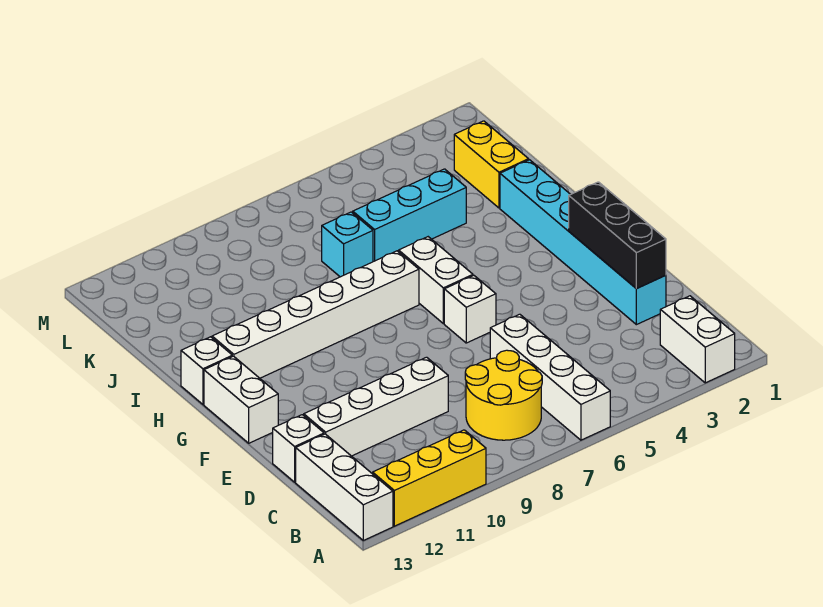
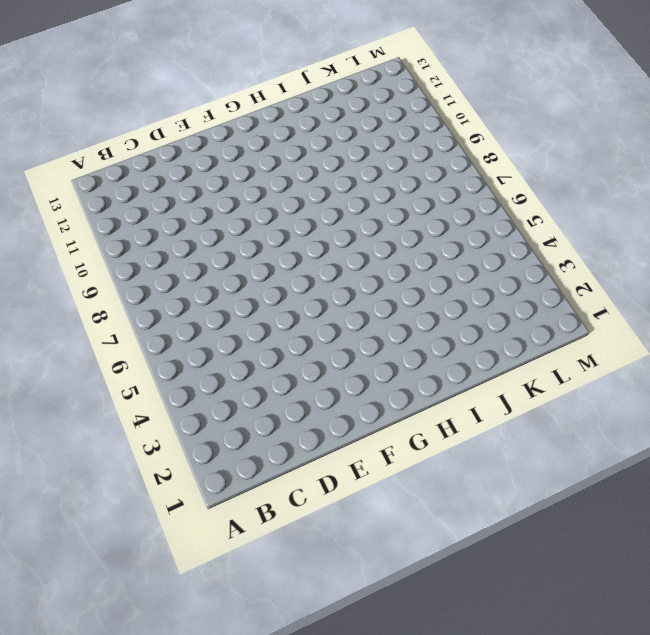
none -> white brick A2:B2 level 1
none -> white brick A6:D6 level 1
none -> yellow brick A10:A12 level 1

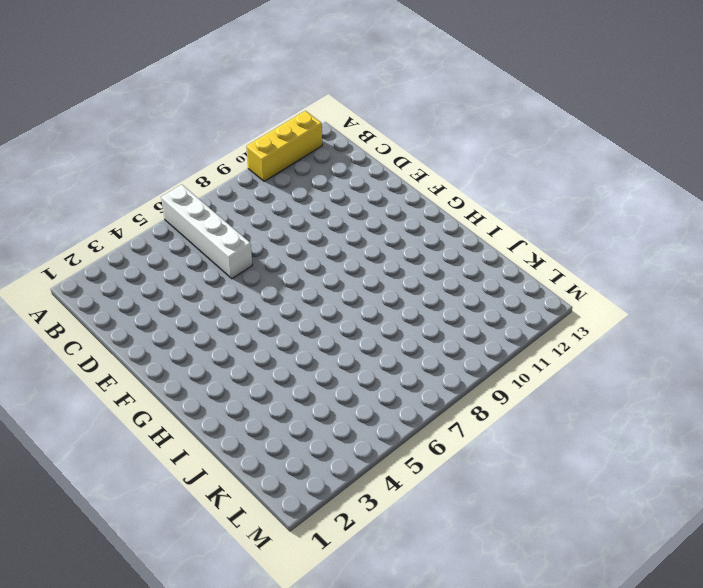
none -> white brick A2:B2 level 1
none -> white brick A13:C13 level 1
none -> yellow round brick B7:C8 level 1

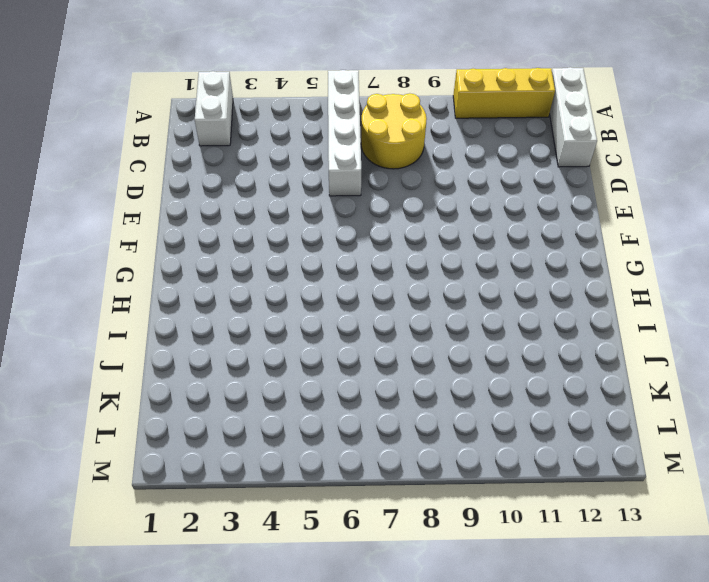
none -> cyan brick D2:I2 level 1
none -> white brick D9:D12 level 1
none -> white brick D13 level 1

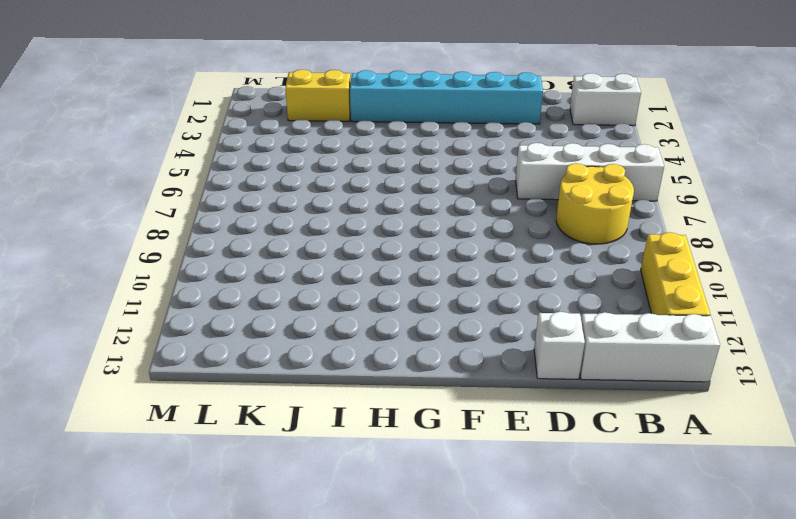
none -> white brick D9:D12 level 1
none -> white brick F6 level 1
none -> white brick F13:G13 level 1

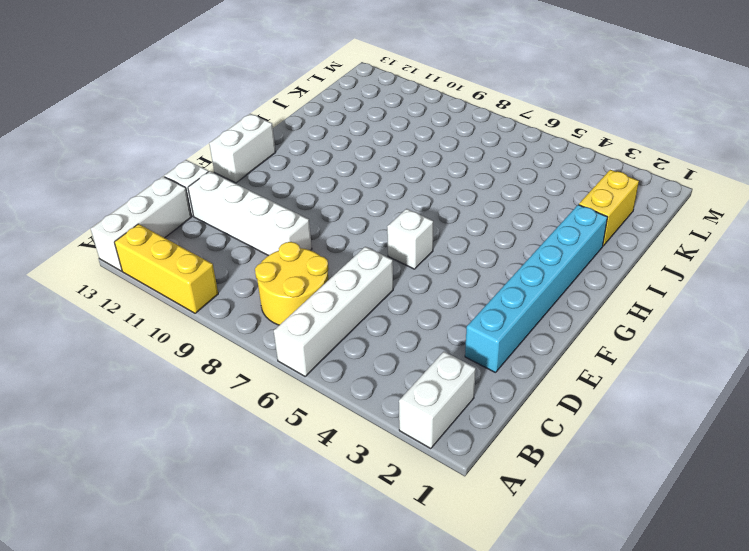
none -> white brick G6:H6 level 1
none -> white brick H7:H12 level 1
none -> white brick H13 level 1

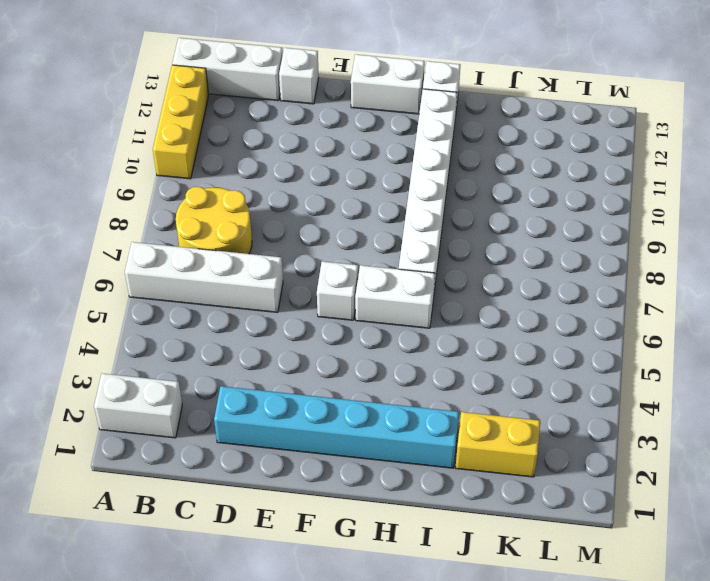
none -> white brick D9:D12 level 1
none -> cyan brick J4:J6 level 1
none -> cyan brick J7 level 1

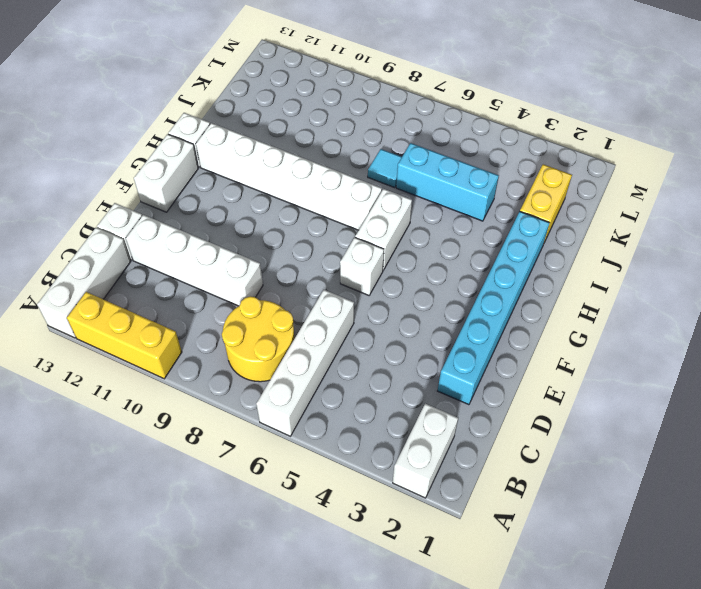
cyan tile J7 level 1 -> cyan brick J7 level 1
none -> black brick D2:F2 level 2

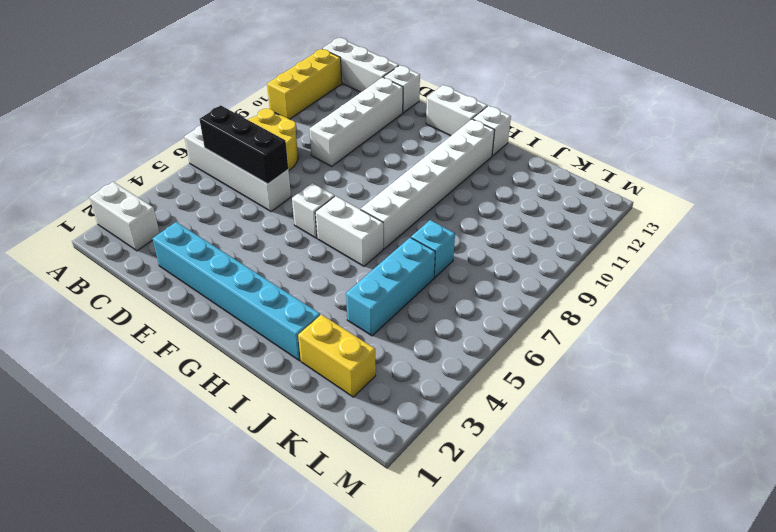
black brick B6:D6 level 2 -> black brick D2:F2 level 2

